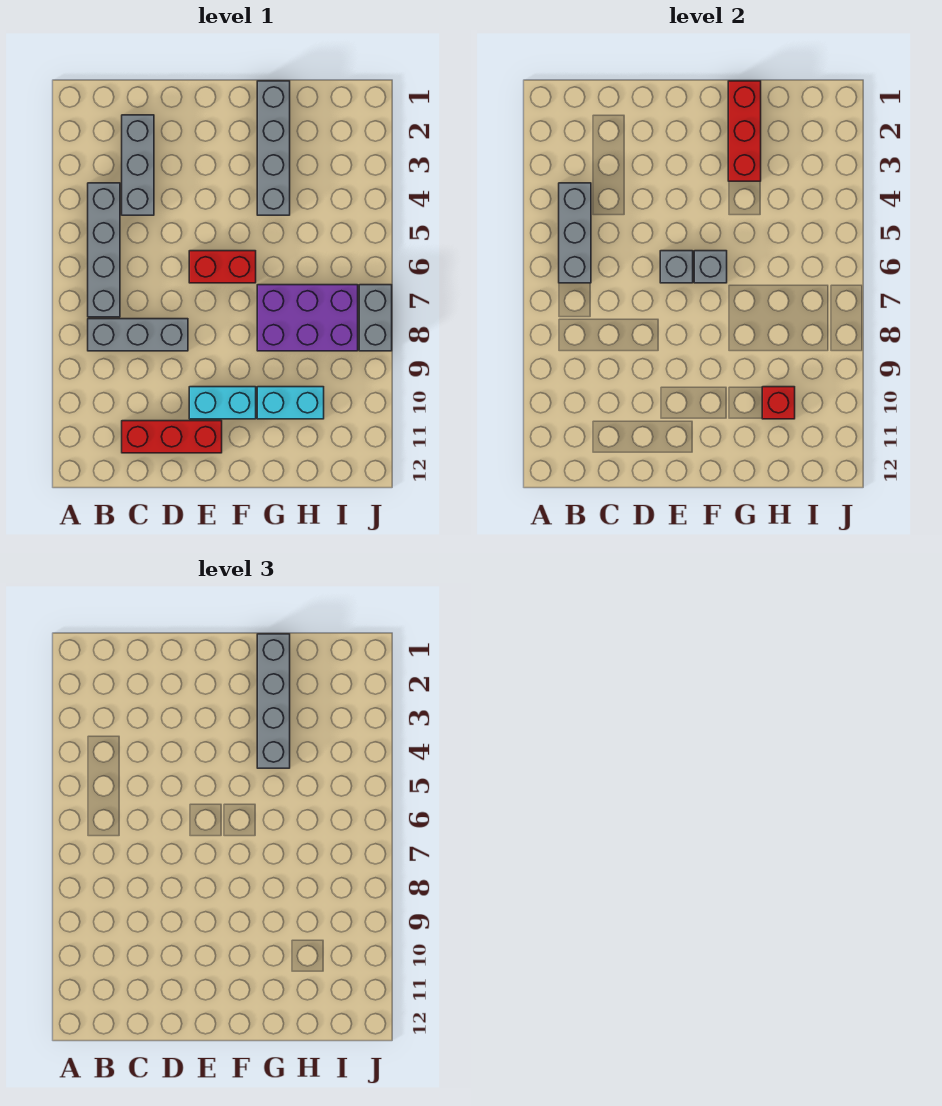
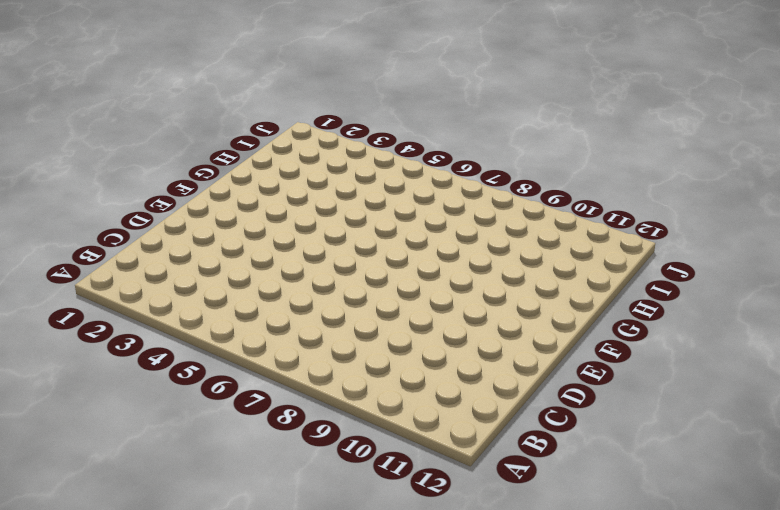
none -> grey brick B4:B7 level 1
none -> grey brick B8:D8 level 1
none -> grey brick C2:C4 level 1

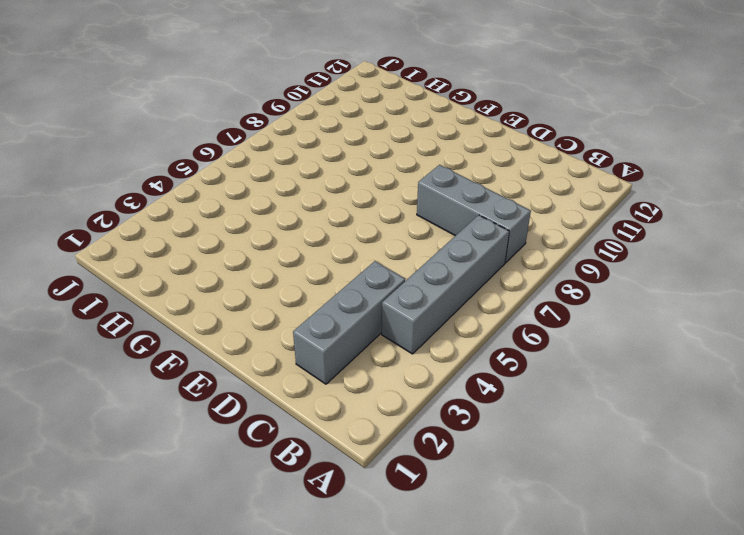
none -> red brick C11:E11 level 1
none -> red brick E6:F6 level 1
none -> cyan brick E10:F10 level 1

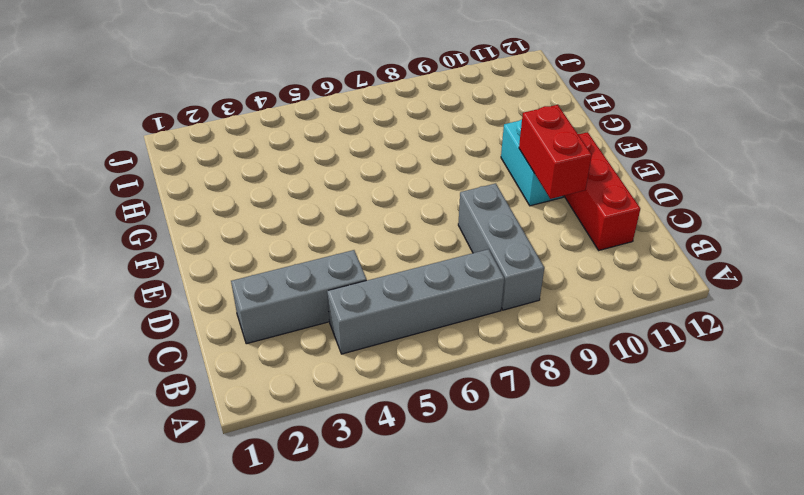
red brick D10:E10 level 2 -> red brick E6:F6 level 1
none -> grey brick G1:G4 level 1
none -> purple brick G7:I8 level 1
none -> cyan brick G10:H10 level 1

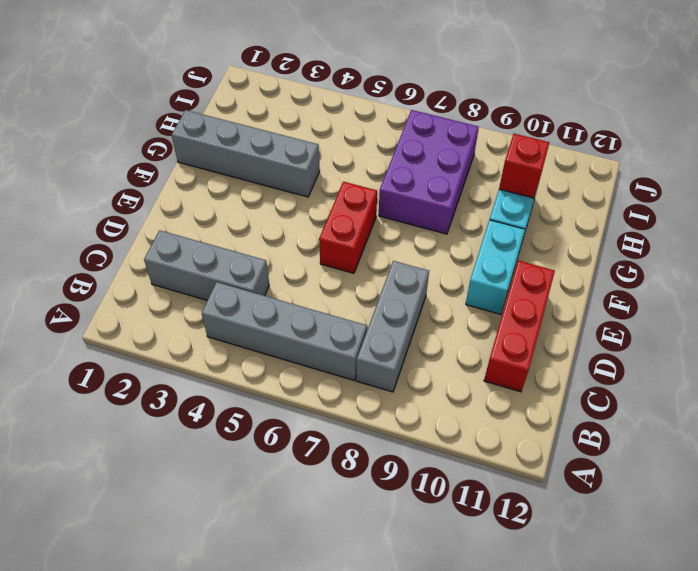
none -> grey brick J7:J8 level 1
none -> grey brick B4:B6 level 2
none -> grey brick E6 level 2

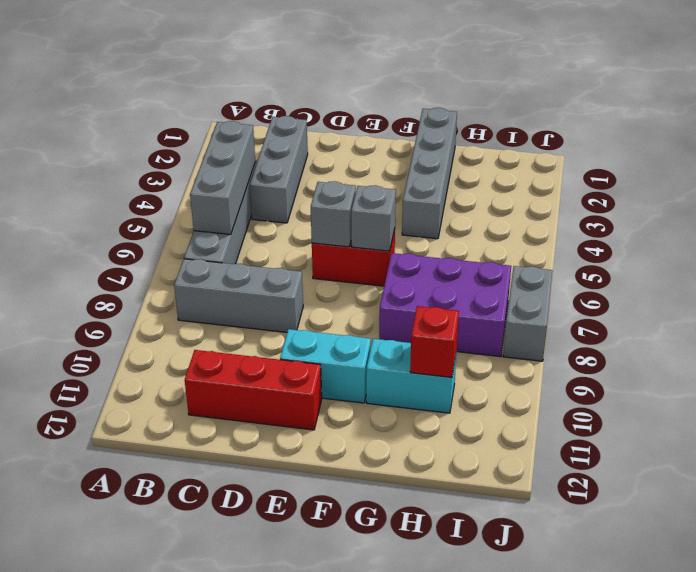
none -> red brick G1:G3 level 2
none -> grey brick G1:G4 level 3

